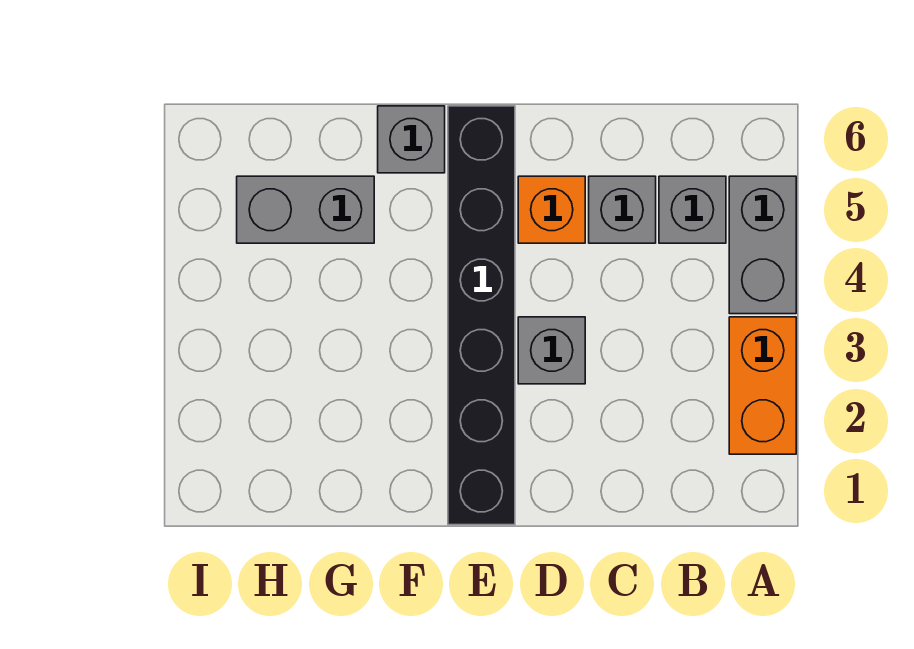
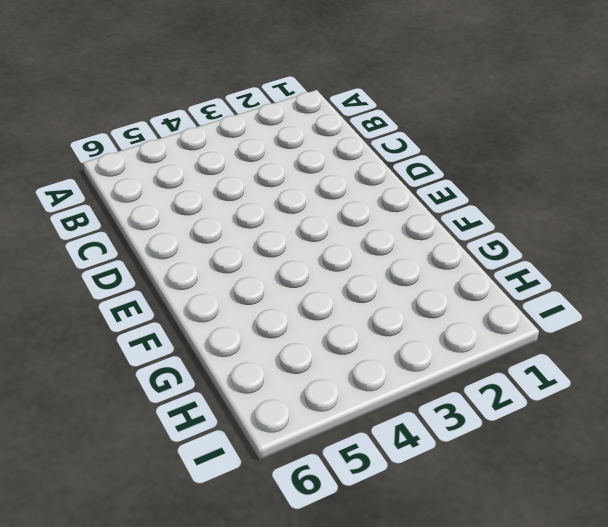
none -> orange brick A2:A3 level 1
none -> grey brick A4:A5 level 1

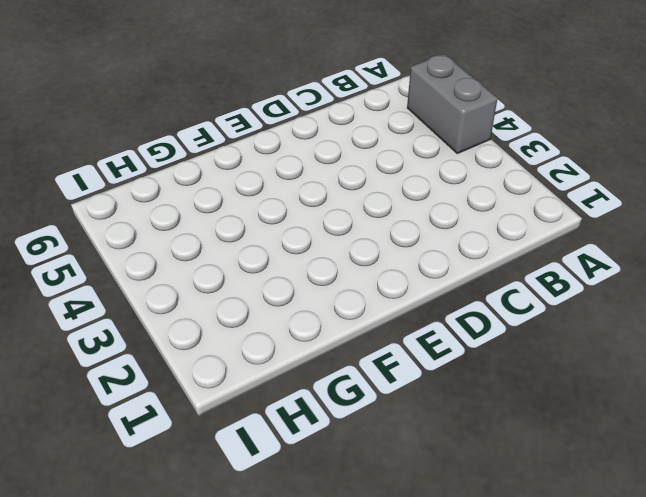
none -> orange brick A2:A3 level 1
none -> grey brick B5 level 1

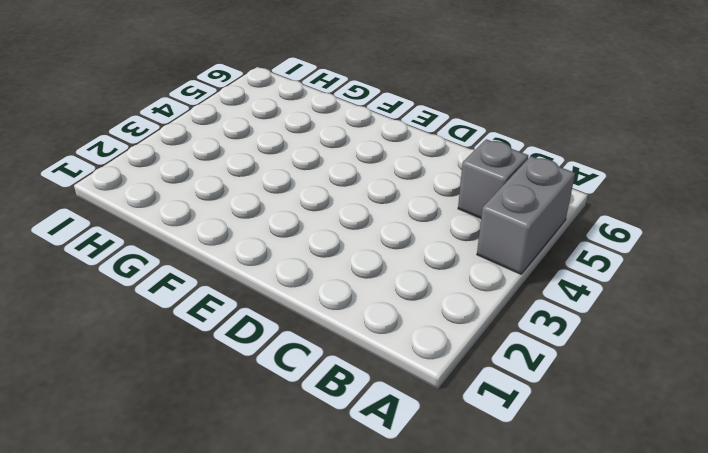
none -> orange brick A2:A3 level 1
none -> grey brick C5 level 1

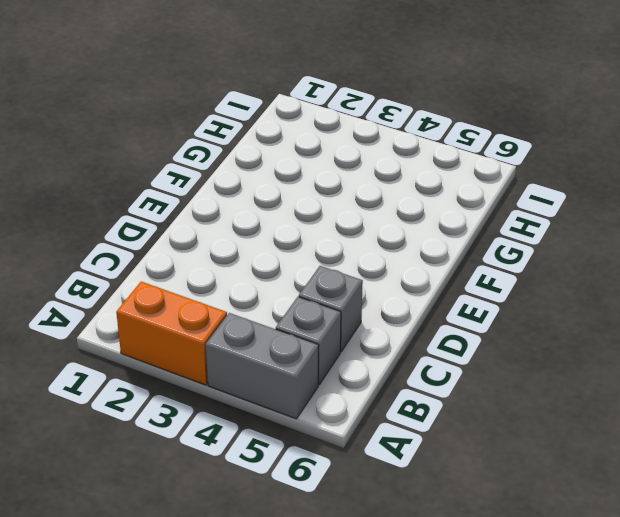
none -> grey brick D3 level 1
none -> orange brick D5 level 1

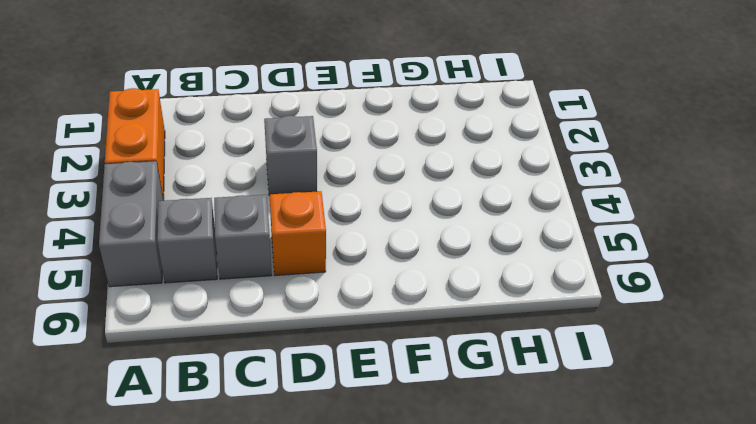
none -> black brick E1:E6 level 1
none -> grey brick F6 level 1

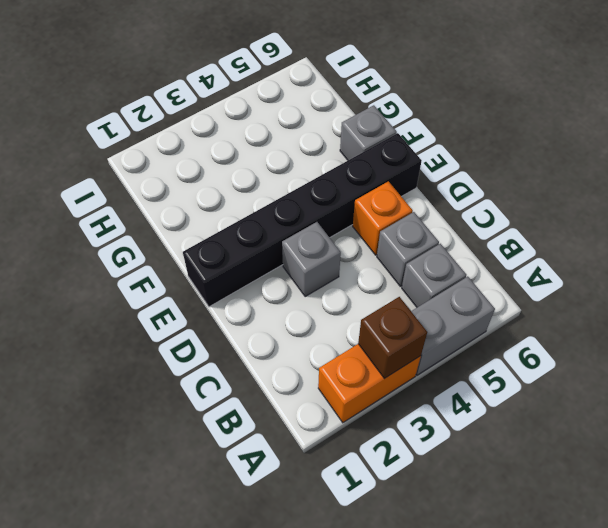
brown brick A3 level 2 -> none
none -> grey brick G5:H5 level 1

